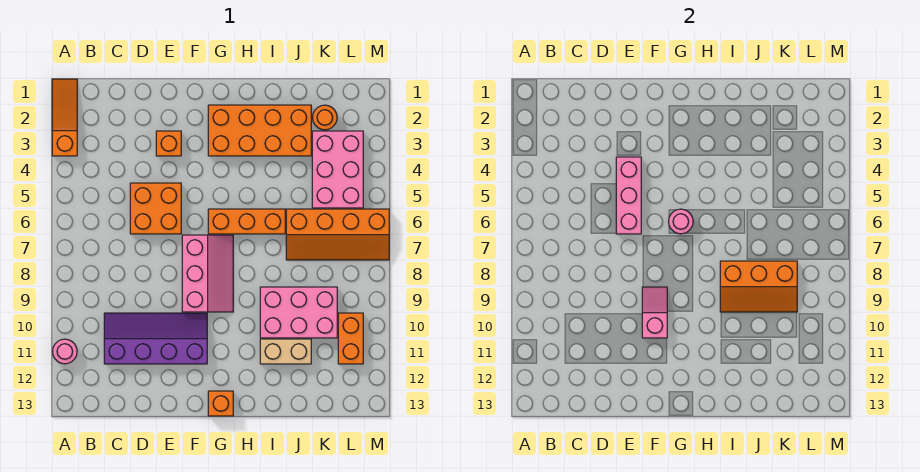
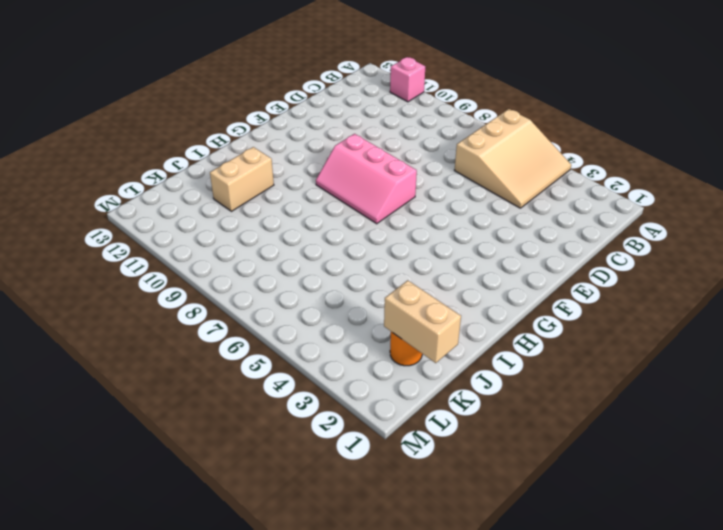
tan slope A4:C6 level 1 top 6 -> none
pink brick A11 level 1 -> pink round brick A11 level 1
tan brick K1:K2 level 2 -> none
none -> orange slope A1:A3 level 1 top 3
none -> purple slope C10:F11 level 1 top 11
none -> orange brick D5:E6 level 1

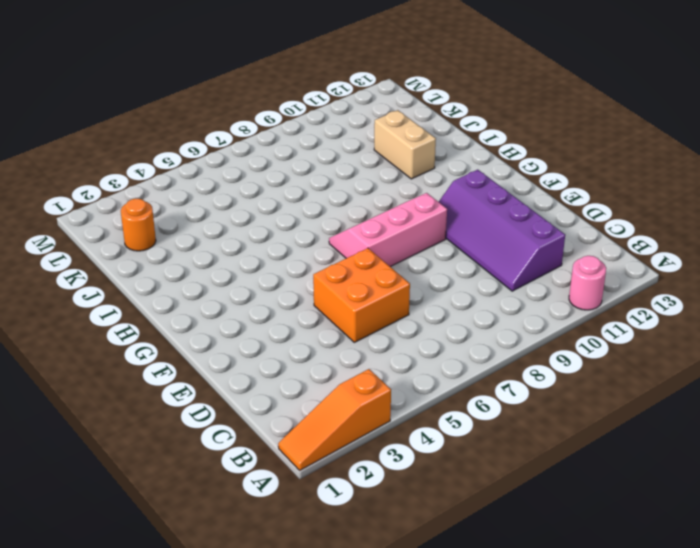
none -> orange brick E3 level 1
none -> orange brick G2:J3 level 1
none -> orange brick G6:I6 level 1

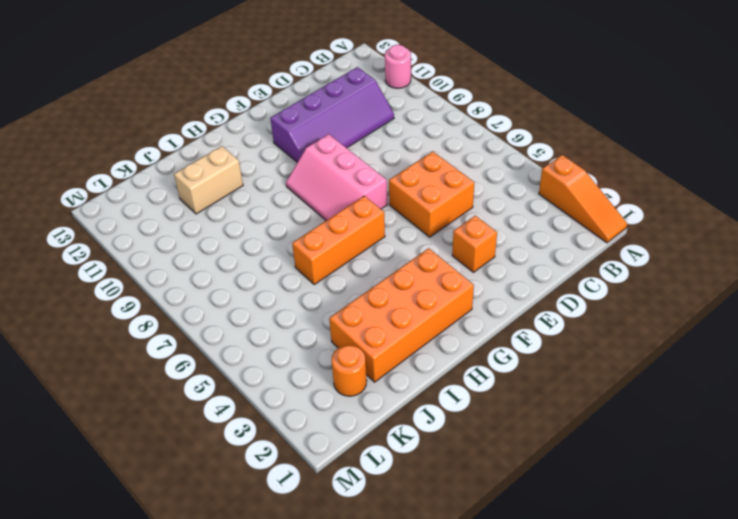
none -> orange brick G13 level 1
none -> pink brick I9:K10 level 1
none -> orange slope J6:M7 level 1 top 6

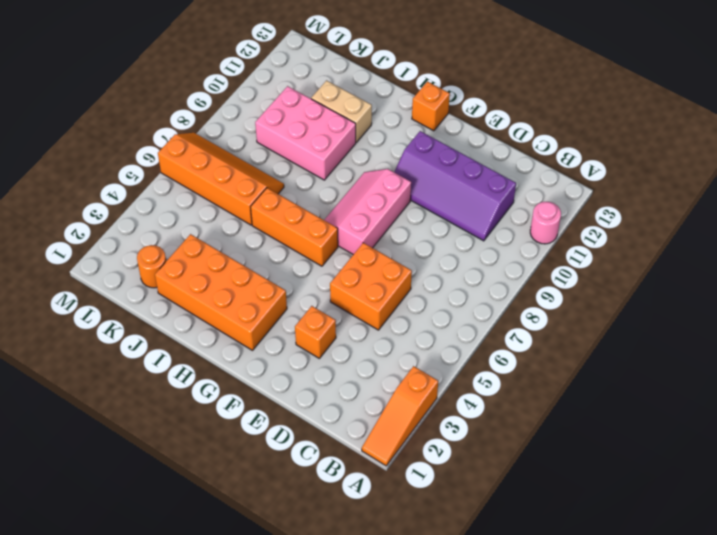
none -> pink brick K3:L5 level 1
none -> orange brick L10:L11 level 1
none -> pink brick E4:E6 level 2

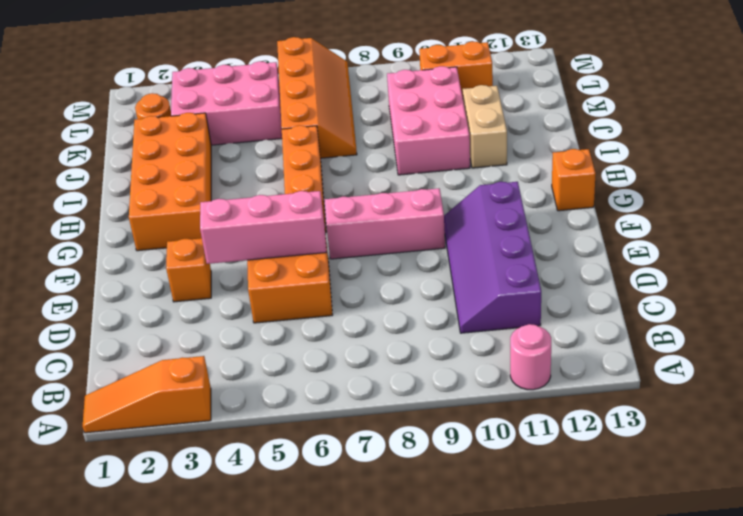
none -> pink slope F9:F10 level 2 top 10
none -> pink round brick G6 level 2
none -> orange slope I8:K9 level 2 top 8

